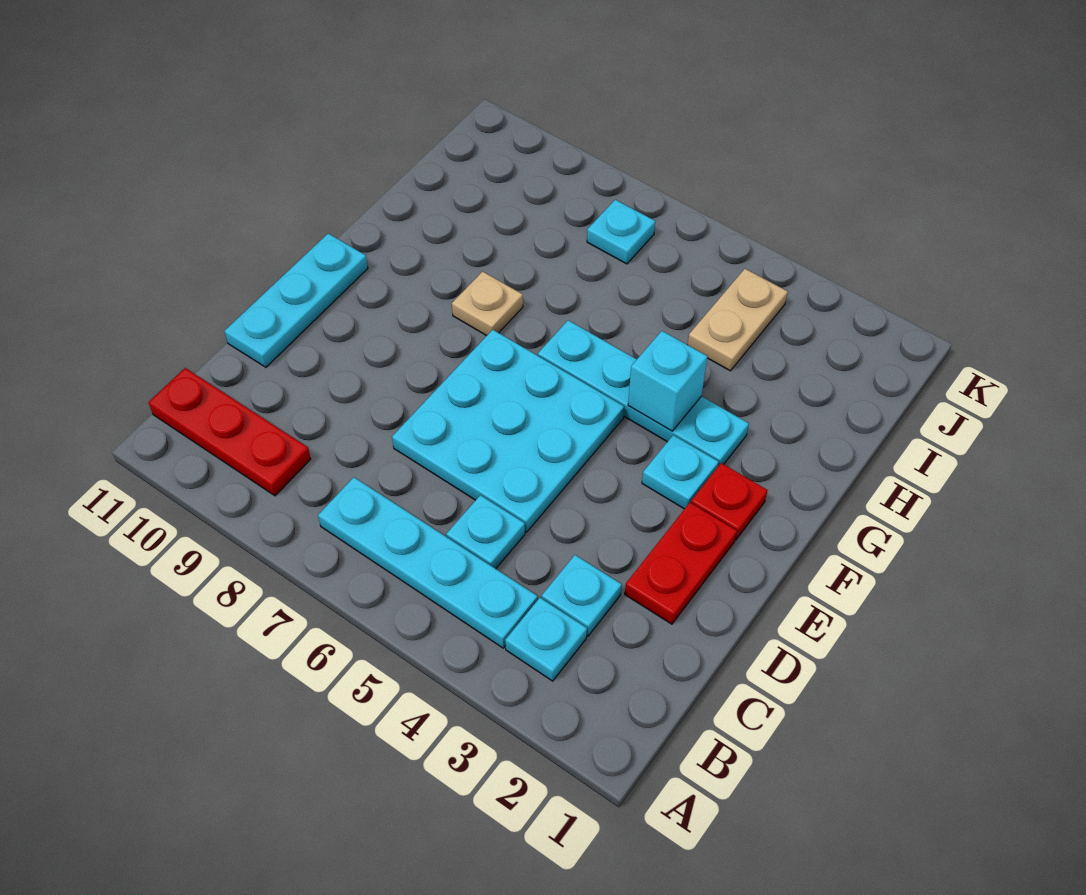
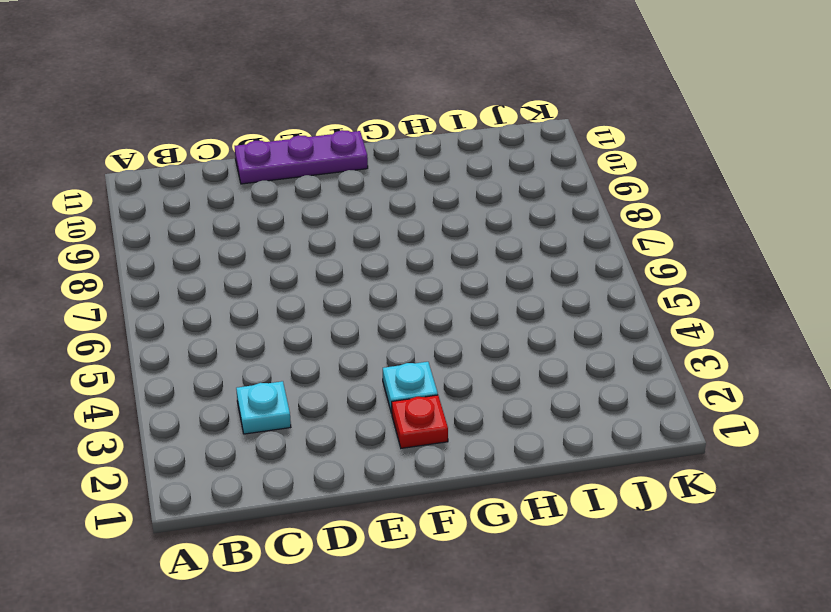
purple plate D11:F11 level 1 -> cyan plate D11:F11 level 1
none -> cyan plate B3 level 1
none -> cyan plate B4:B7 level 1
none -> red plate B9:B11 level 1

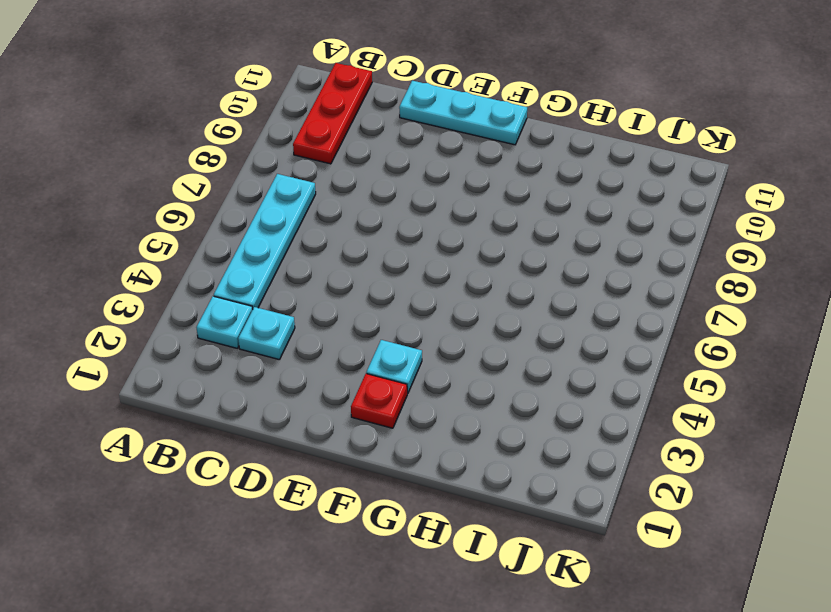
none -> cyan plate C5 level 1
none -> red plate D2:E2 level 1
none -> cyan plate D5:F7 level 1

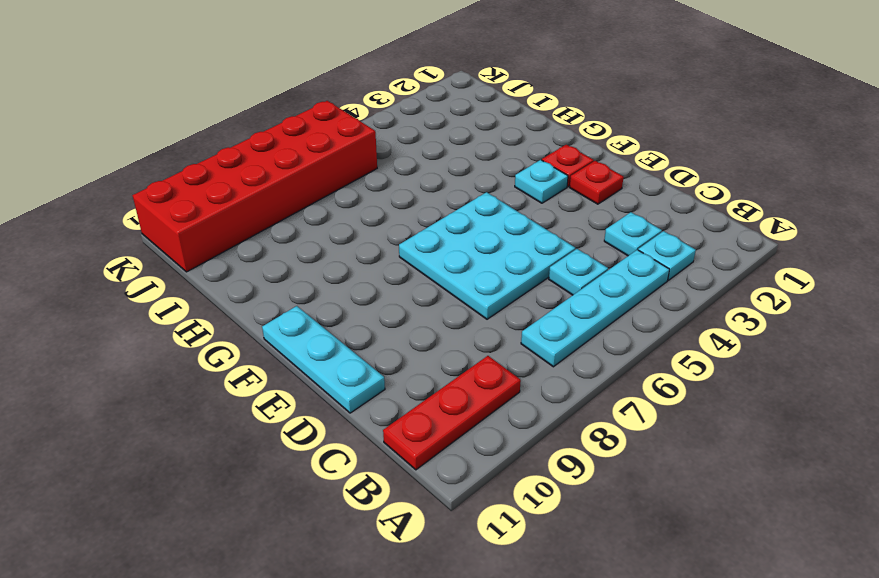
red plate E2 level 1 -> red plate D2:E2 level 1
red brick J6:K11 level 1 -> cyan plate J7 level 1
none -> cyan plate G3:G6 level 1
none -> tan plate G8 level 1
none -> tan plate I4:J4 level 1

